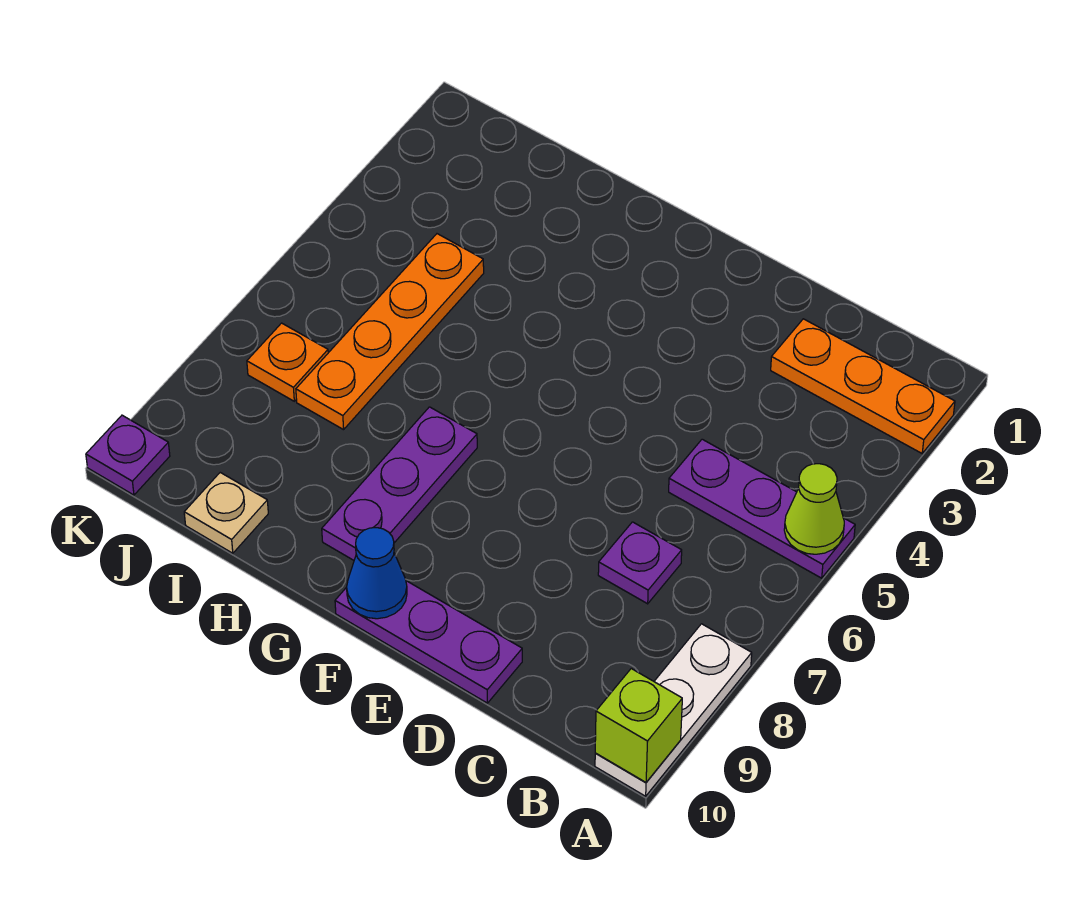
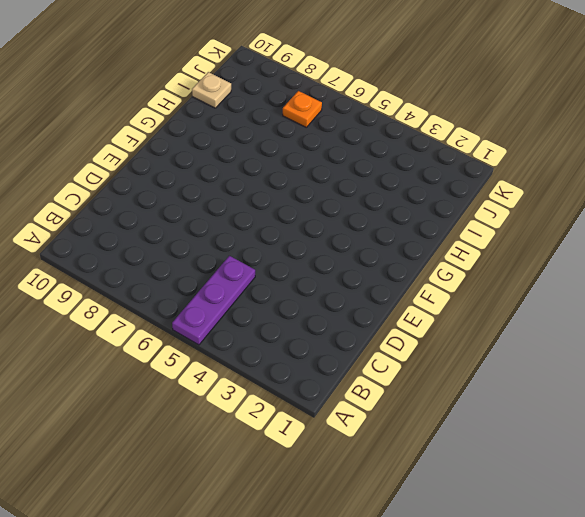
none -> orange plate A2:C2 level 1
none -> white plate A8:A10 level 1
none -> purple plate C7 level 1

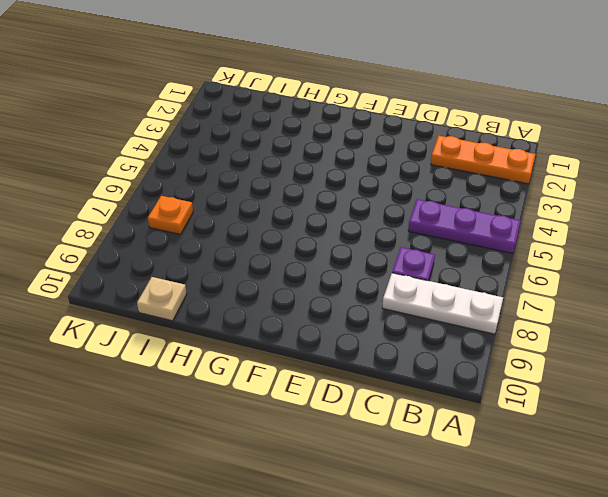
white plate A8:C8 level 1 -> white plate A8:A10 level 1
none -> purple plate D10:F10 level 1
none -> purple plate G7:G9 level 1
none -> orange plate I4:I7 level 1

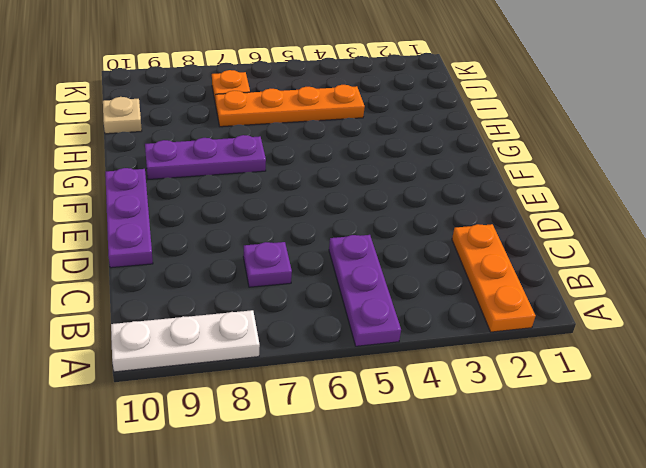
none -> purple plate K10 level 1
none -> lime cone A5 level 2
none -> lime brick A10 level 2

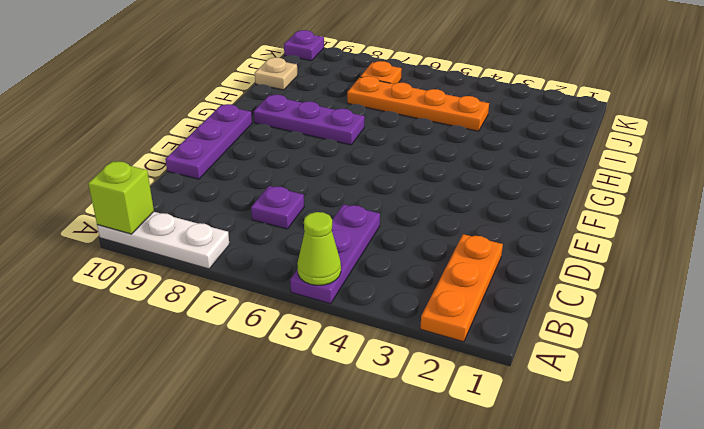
none -> blue cone F10 level 2

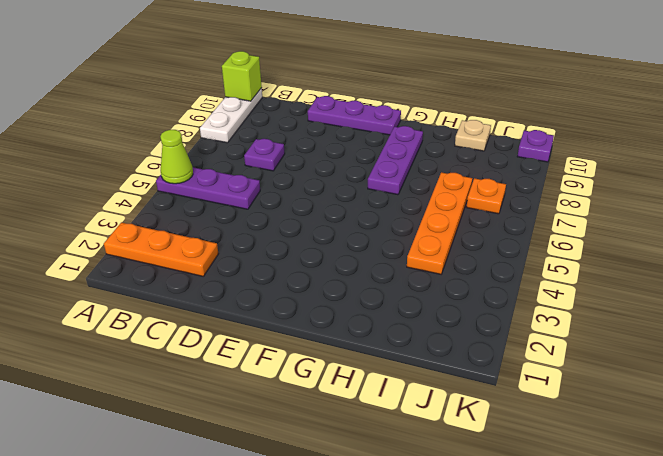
none -> blue cone F10 level 2

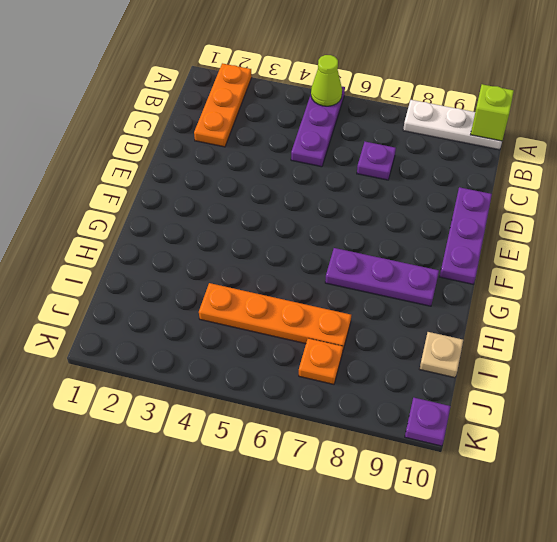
none -> blue cone F10 level 2

